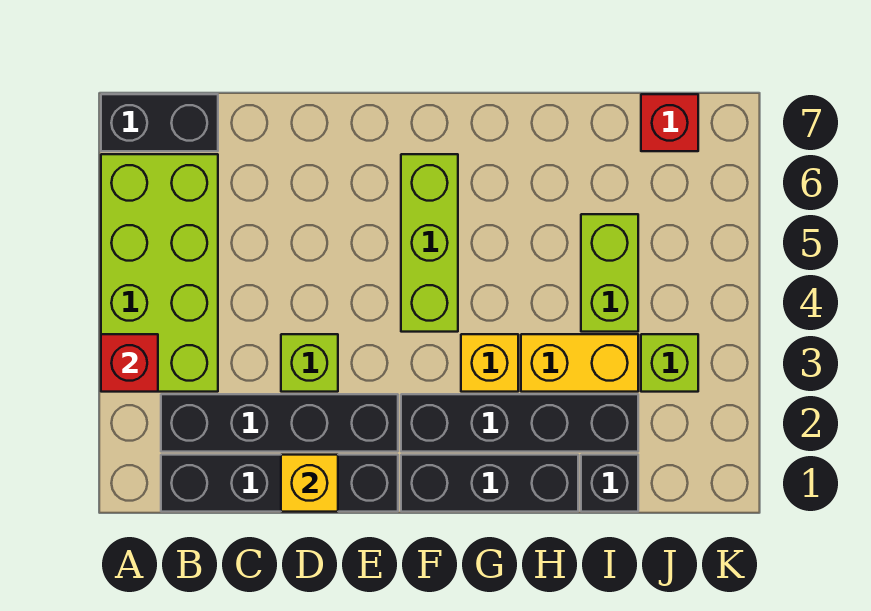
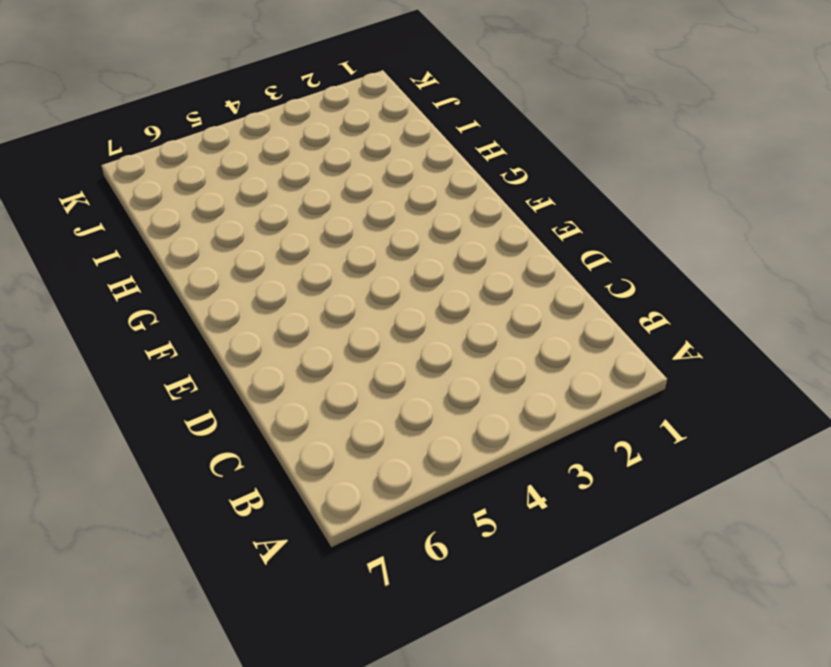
none -> lime brick A3:B6 level 1
none -> black brick A7:B7 level 1
none -> black brick B1:E1 level 1

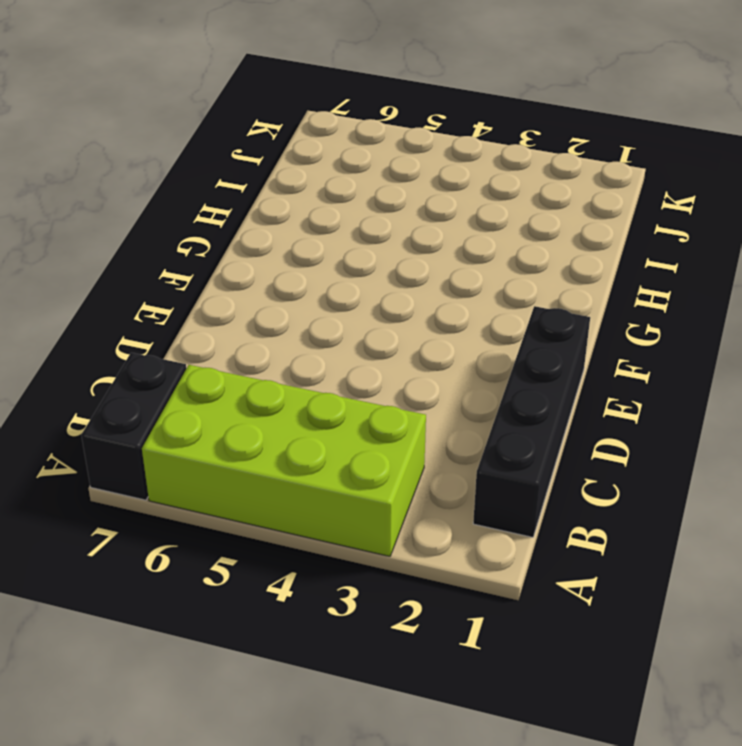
none -> black brick B2:E2 level 1
none -> lime brick D3 level 1
none -> black brick F1:H1 level 1

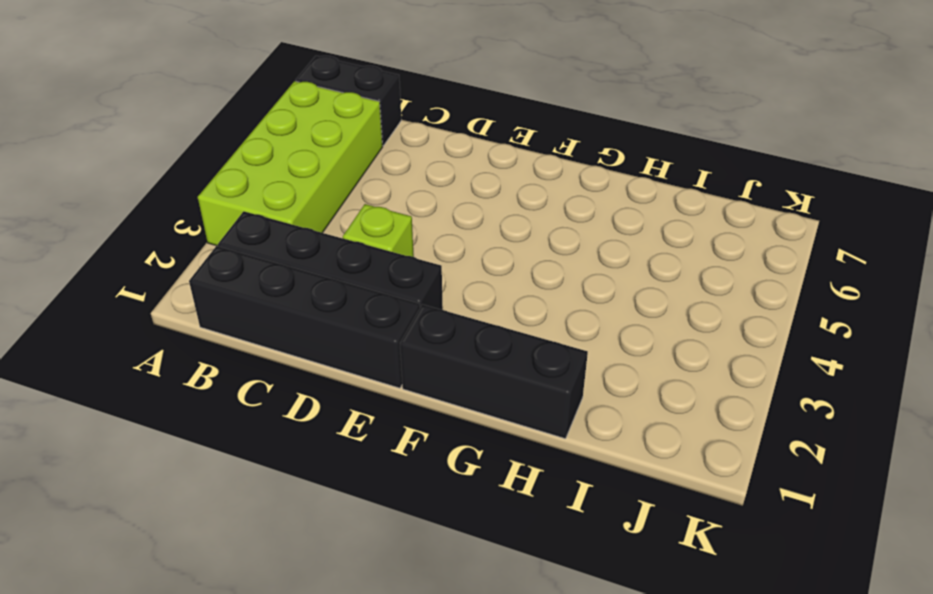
none -> black brick F2:I2 level 1
none -> lime brick F4:F6 level 1
none -> yellow brick G3 level 1

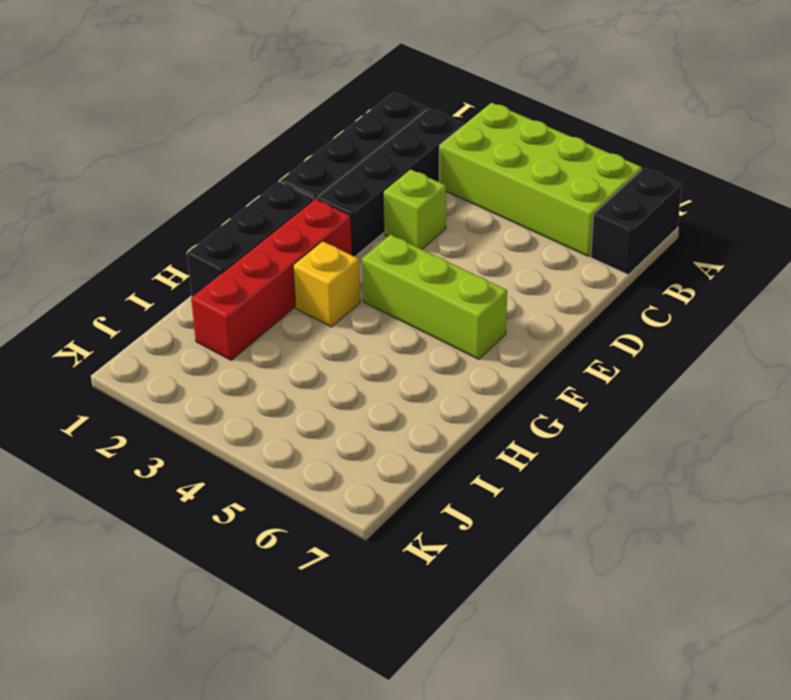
red brick F2:I2 level 1 -> black brick F2:I2 level 1
none -> yellow brick H3:I3 level 1
none -> black brick I1 level 1
none -> lime brick I4:I5 level 1

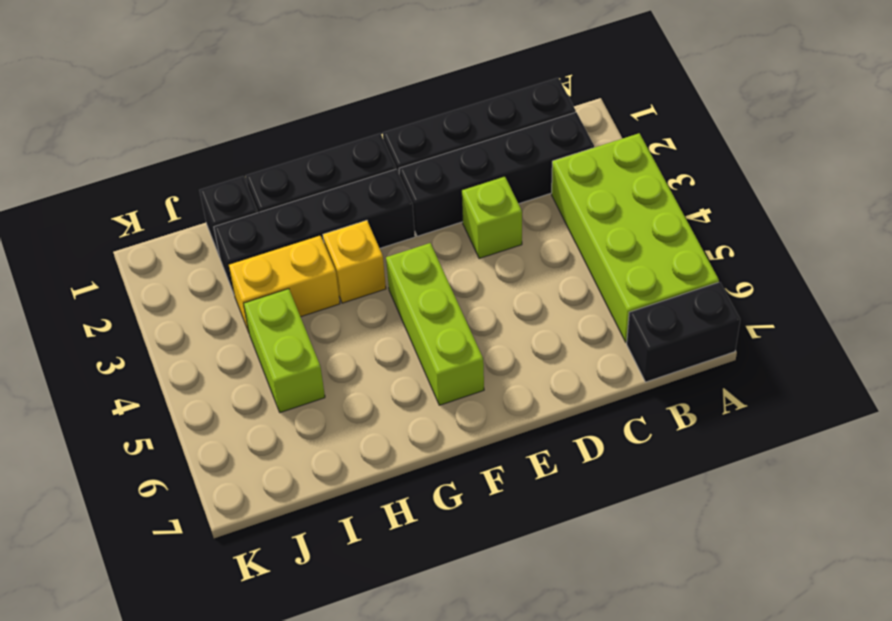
none -> lime brick J3 level 1
none -> red brick J7 level 1
none -> red brick A3 level 2

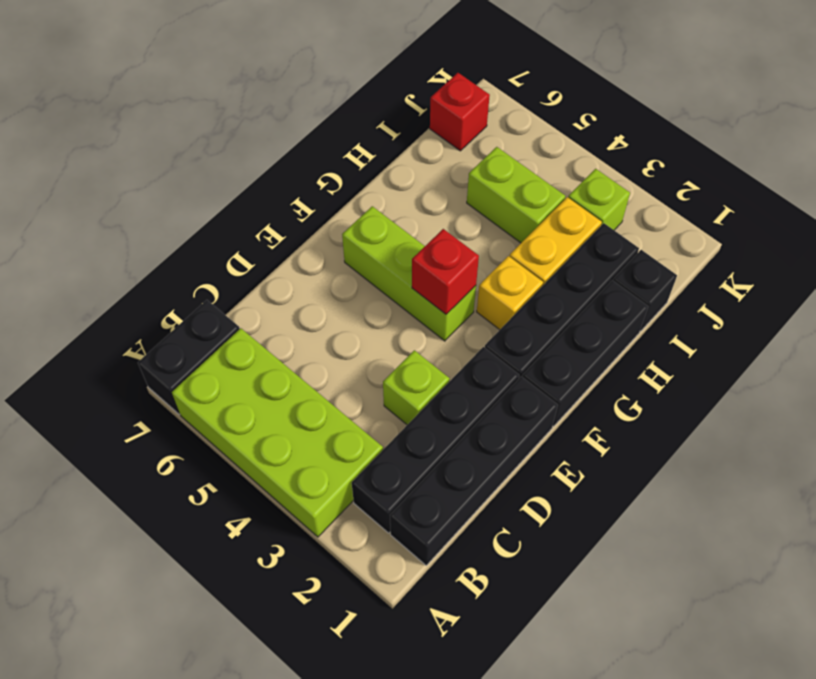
red brick F4 level 2 -> red brick A3 level 2
none -> yellow brick D1 level 2

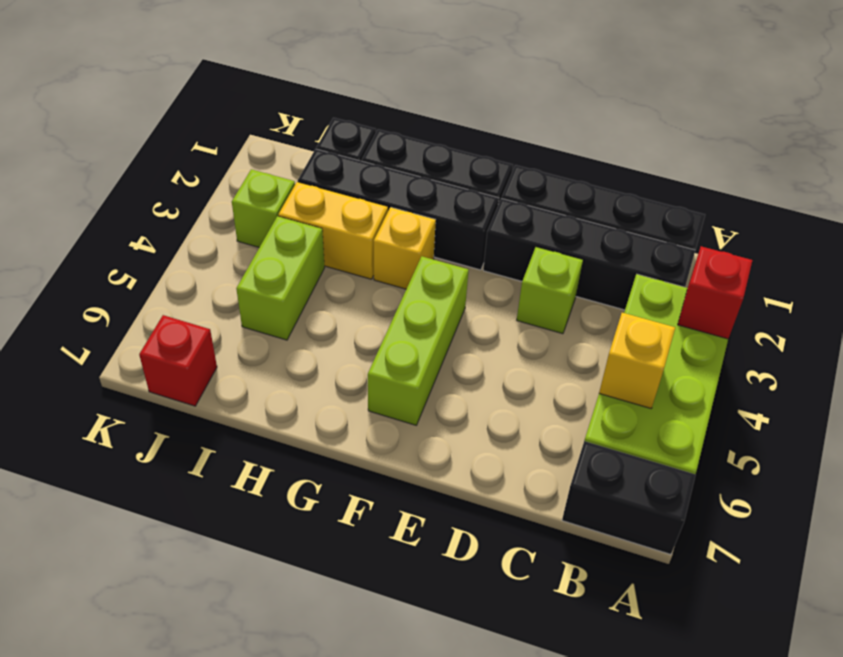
yellow brick B5 level 2 -> yellow brick D1 level 2

